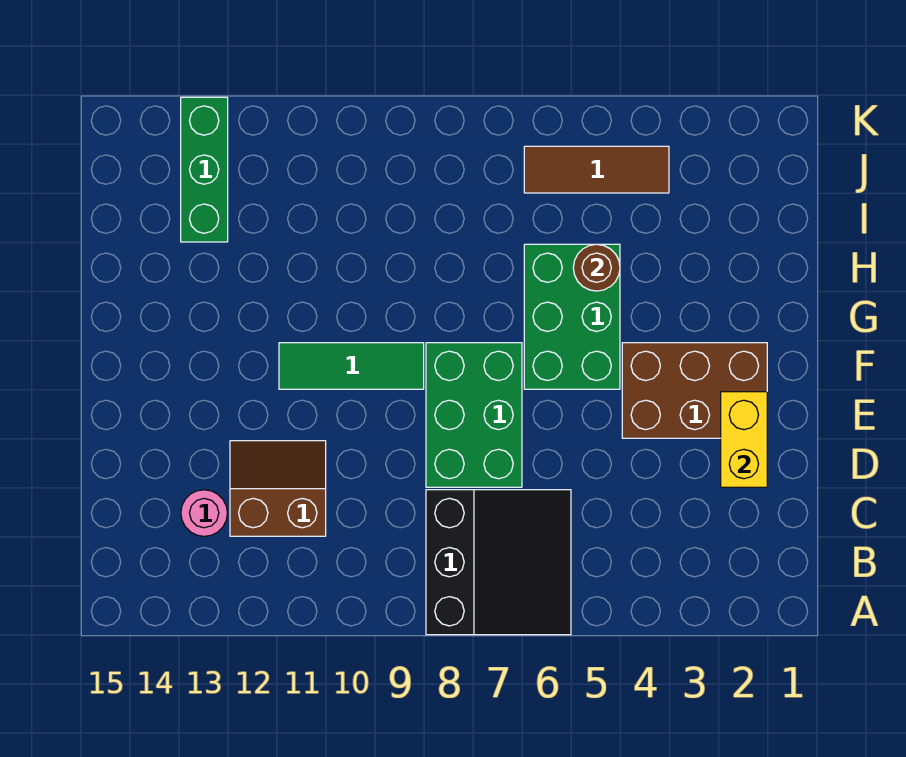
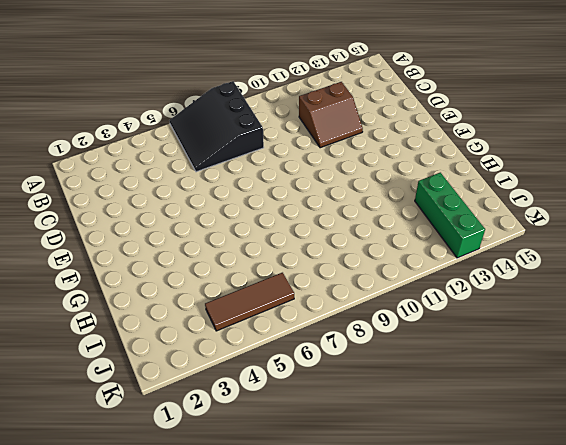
none -> pink round brick C13 level 1
none -> green brick D7:F8 level 1

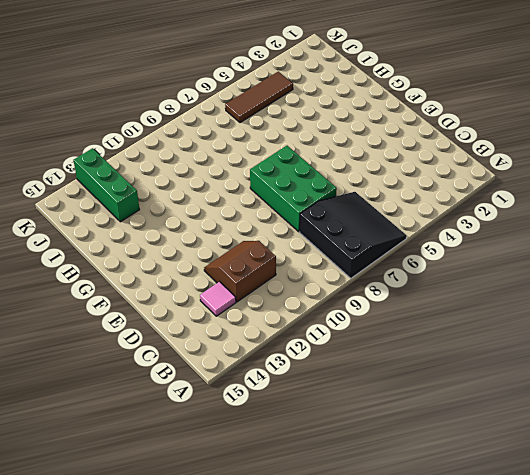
pink tile C13 level 1 -> pink round brick C13 level 1
none -> brown brick E2:F4 level 1
none -> green brick F5:H6 level 1

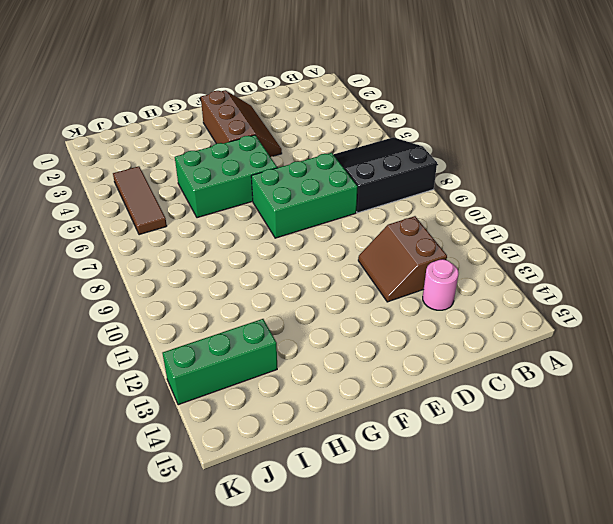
brown slope E2:F4 level 1 top F -> brown brick E2:F4 level 1
none -> green tile F9:F11 level 1
none -> yellow brick D2:E2 level 2

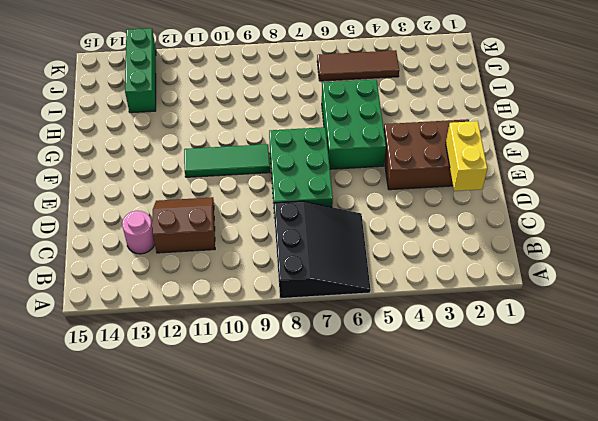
none -> brown round brick H5 level 2

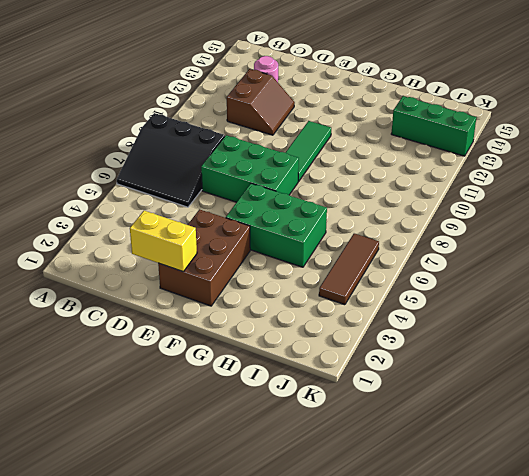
none -> brown round brick H5 level 2

